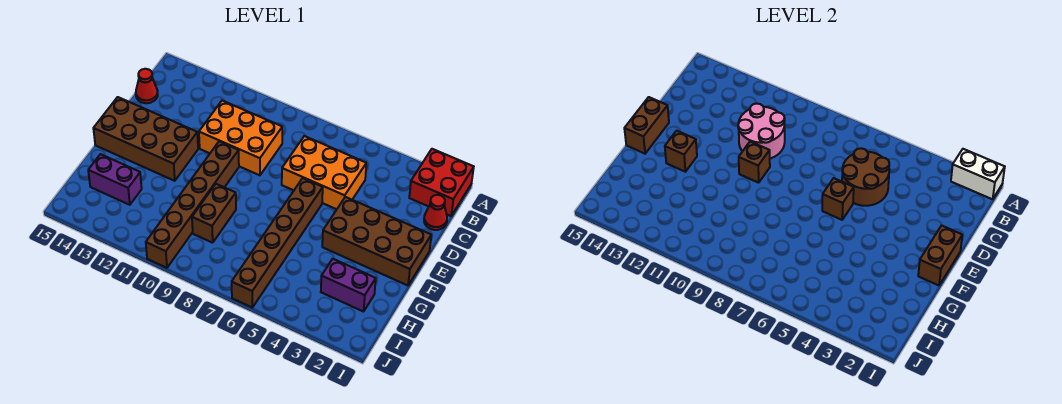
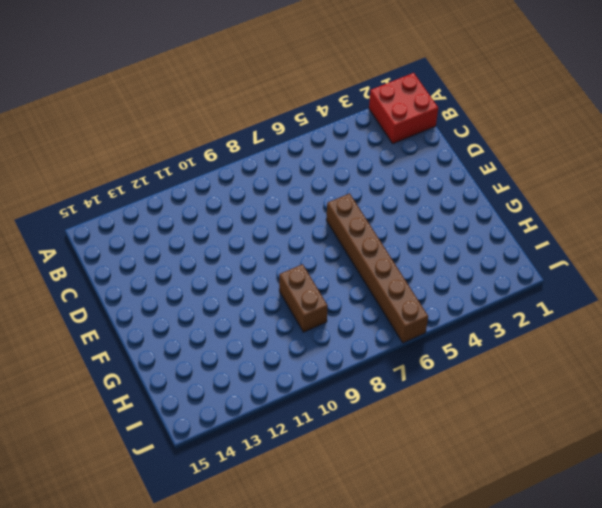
none -> red cone C1 level 1
none -> orange brick C5:D7 level 1
none -> orange brick C9:D11 level 1

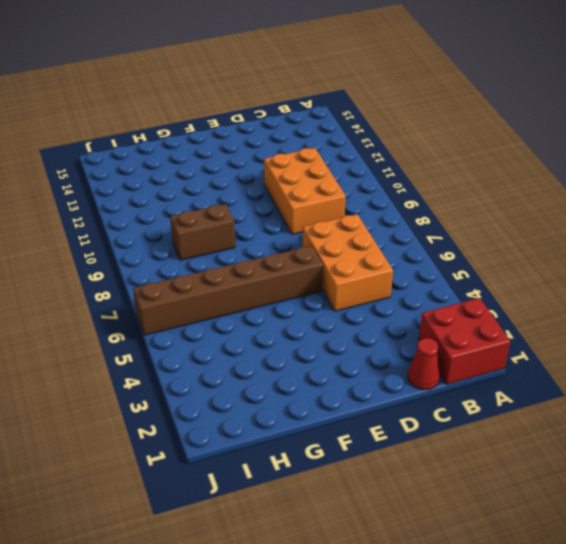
none -> red cone C15 level 1
none -> brown brick E1:F4 level 1
none -> brown brick E10:J10 level 1

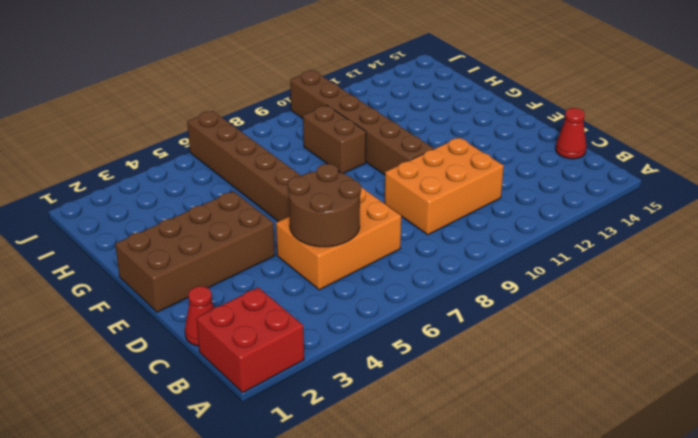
none -> brown brick E12:F15 level 1
none -> purple brick H2:H3 level 1
none -> purple brick H13:H14 level 1

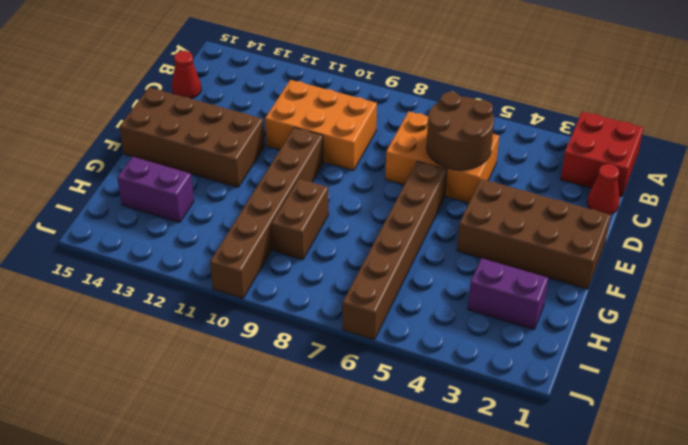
none -> white brick A1:A2 level 2
none -> pink round brick C10:D11 level 2
none -> brown brick E1:F1 level 2

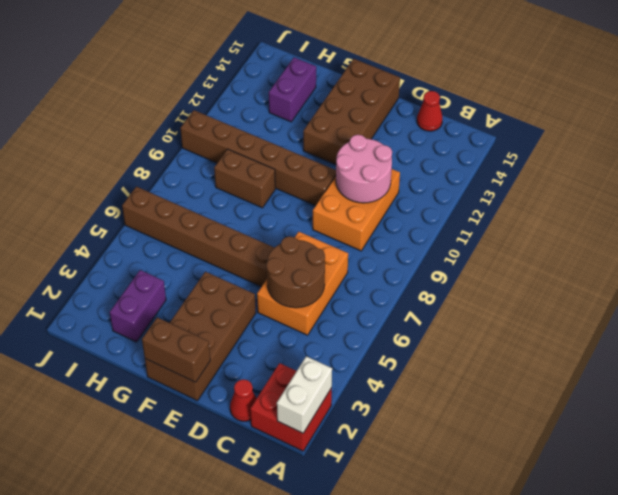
none -> brown brick E6 level 2
none -> brown brick E10 level 2
none -> brown brick E15:F15 level 2

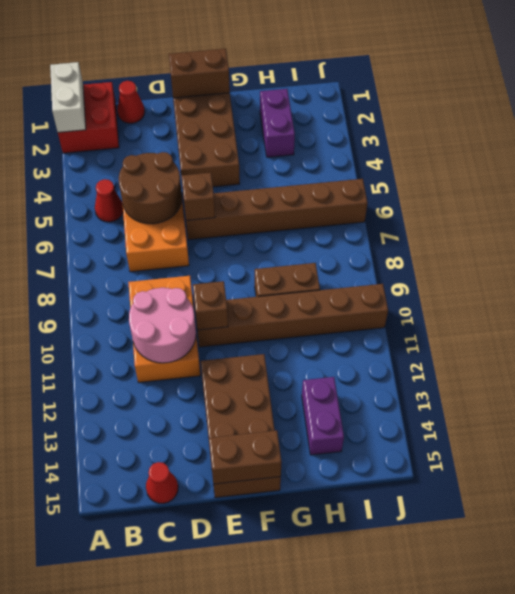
red cone B5 level 1 -> none
none -> brown brick F13 level 2

